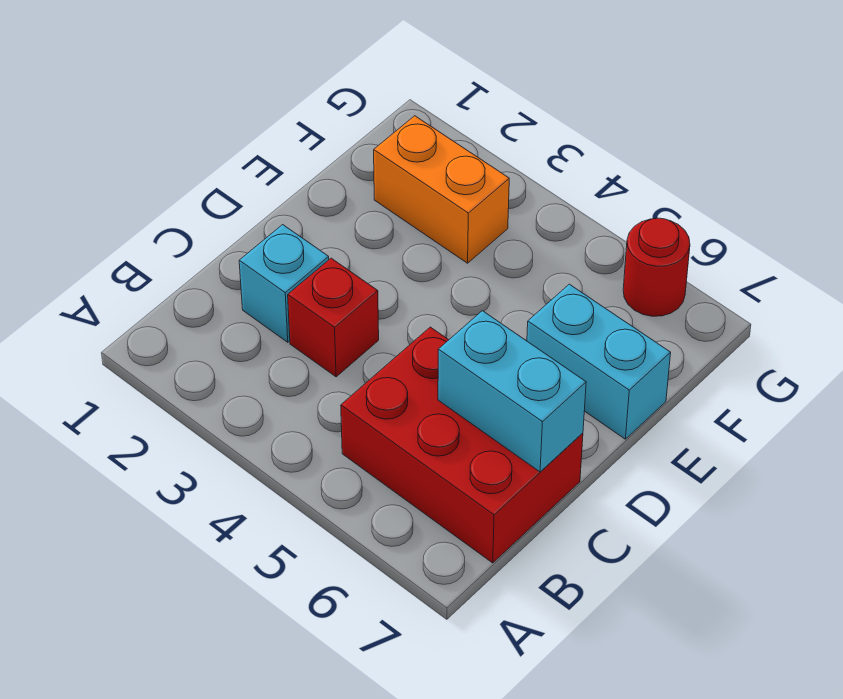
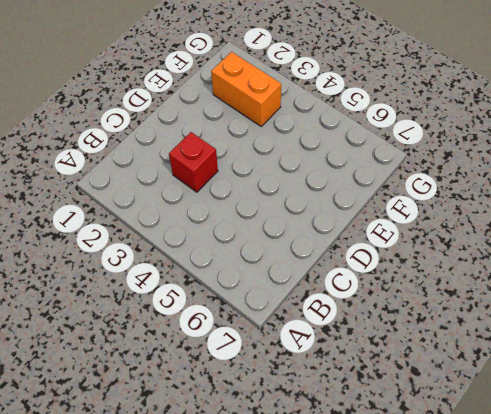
none -> red brick B5:C7 level 1
none -> cyan brick C2 level 1

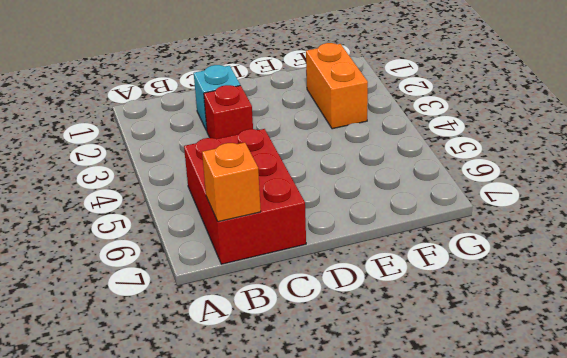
orange brick B7 level 2 -> none
none -> cyan brick E6:E7 level 1
none -> red round brick G6 level 1

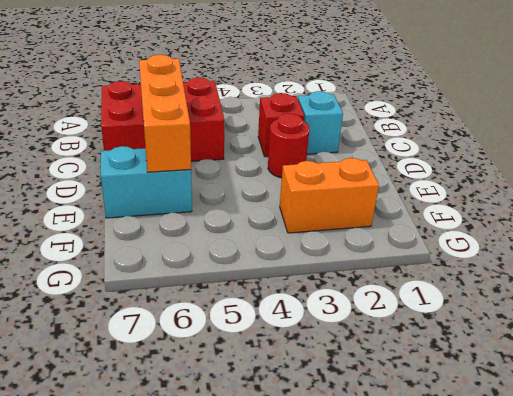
orange brick C6:E6 level 2 -> cyan brick C6:C7 level 2
red round brick D3 level 1 -> red round brick G6 level 1

